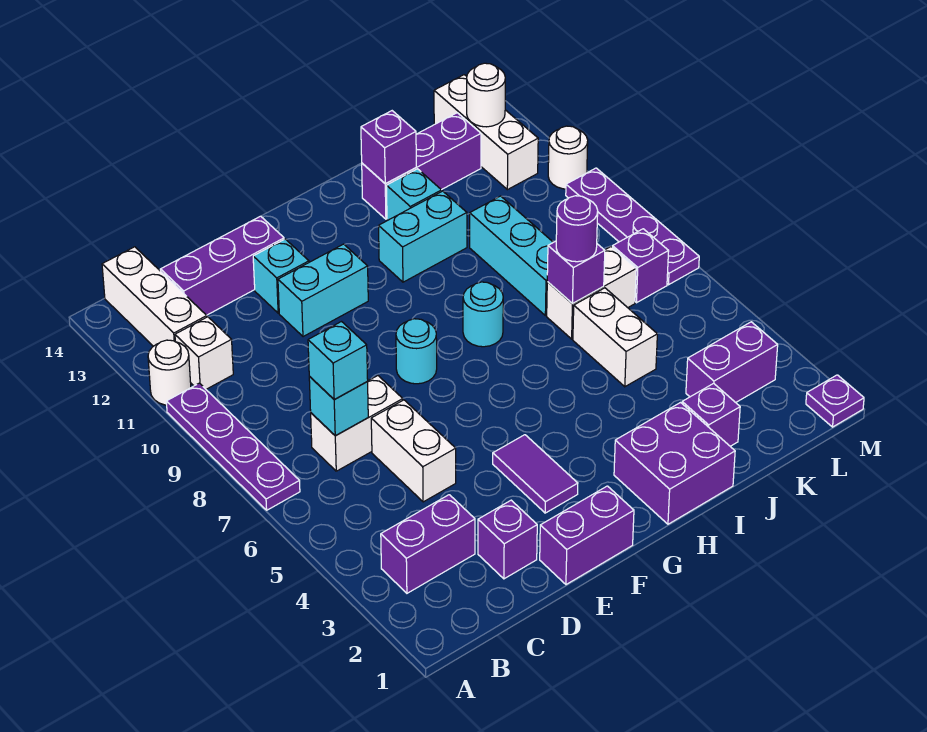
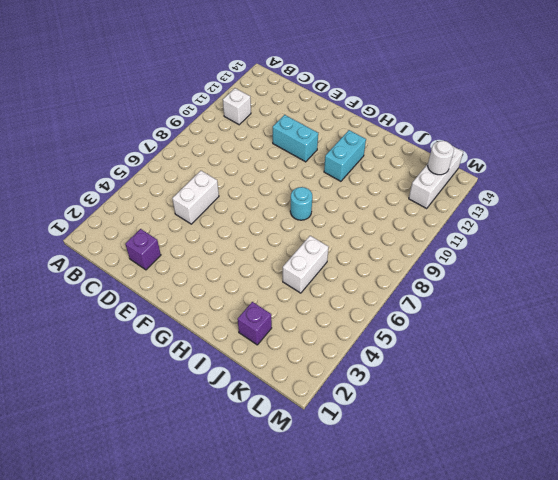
cyan brick H11:H12 level 1 -> cyan brick H11:I11 level 1
none -> purple plate A7:A10 level 1
none -> white round brick A11 level 1
none -> purple brick B3:C3 level 1
none -> white brick B12:B14 level 1

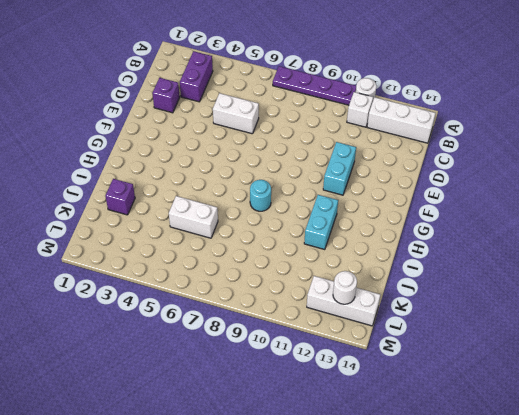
none -> white brick C7:D7 level 1
none -> purple brick C13:E13 level 1
none -> purple brick E1:F1 level 1
none -> cyan brick E12 level 1

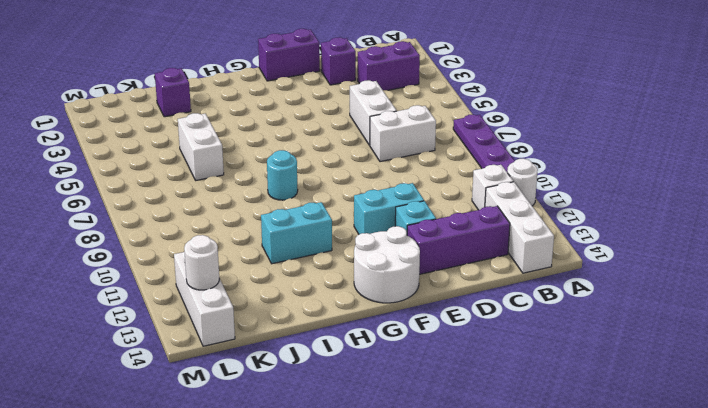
white round brick F13:G14 level 1 -> none
none -> purple tile F3:F4 level 1
none -> cyan round brick F8 level 1
none -> purple brick H1:I2 level 1
none -> cyan brick I12 level 1

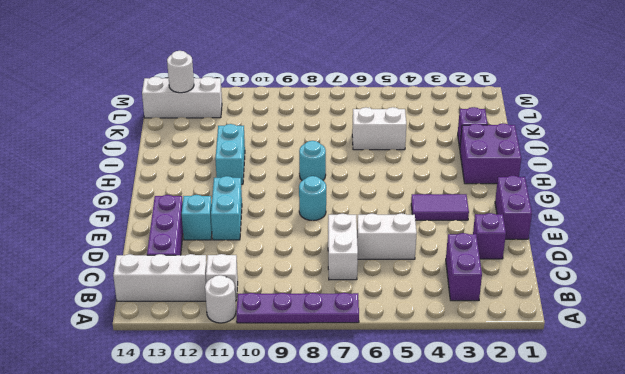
none -> cyan brick I12 level 1
none -> purple brick I13:K13 level 1
none -> white brick J7:K7 level 1
none -> cyan brick J8:J10 level 1

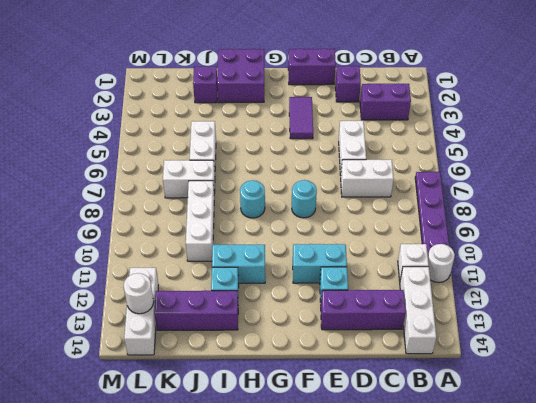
white brick J8:J10 level 1 -> cyan brick J8:J10 level 1
none -> purple brick K3:L3 level 1
none -> purple brick L7 level 1
none -> purple plate M1 level 1
none -> purple plate M7:M10 level 1

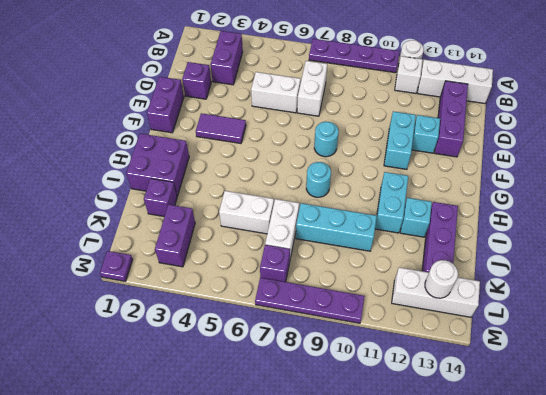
none -> white round brick M11 level 1
none -> cyan brick C7 level 2
none -> purple brick I13 level 2
none -> purple brick J7 level 2

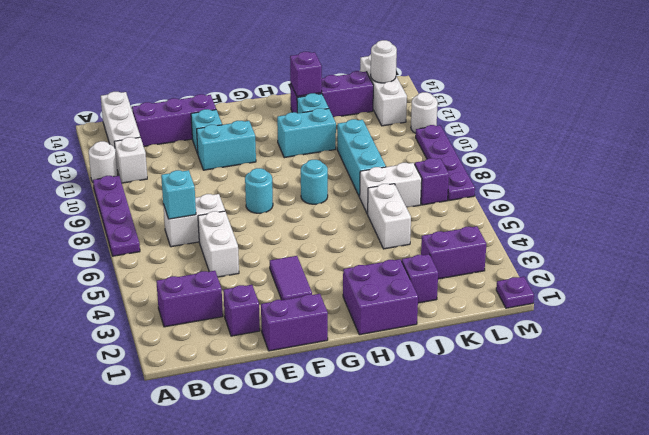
none -> purple brick J7 level 2
none -> cyan brick C7 level 3
none -> purple round brick J7 level 3

